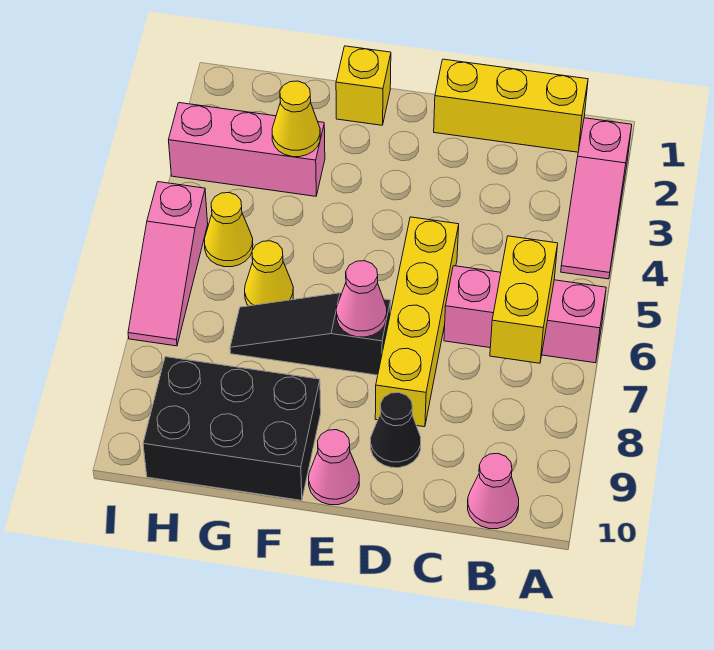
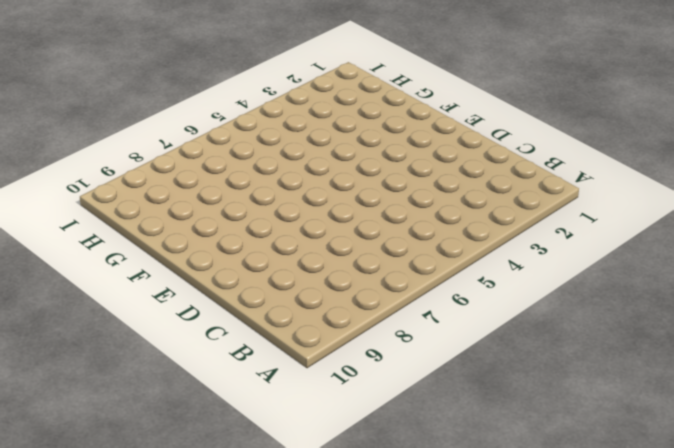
none -> pink slope A2:A4 level 1 top 2
none -> pink brick A6:C6 level 1
none -> yellow brick B1:D1 level 1

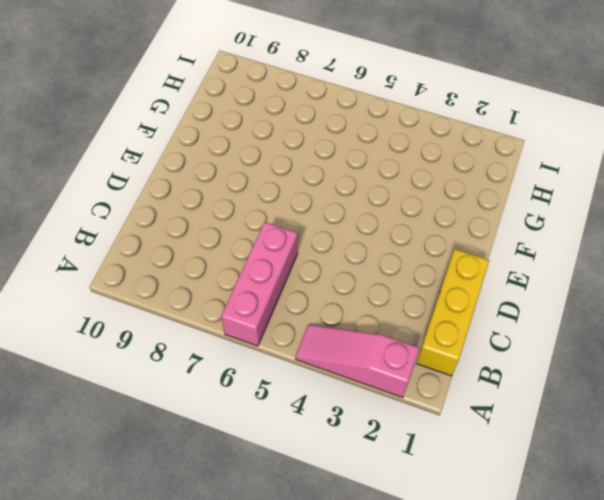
none -> pink cone B10 level 1
none -> yellow brick D5:D8 level 1
none -> black cone D9 level 1

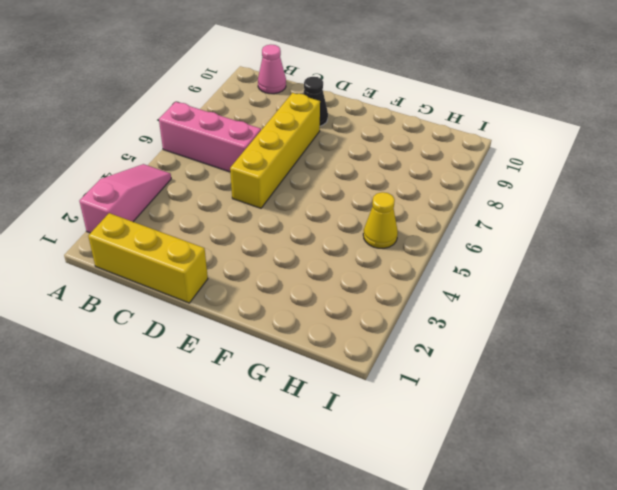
none -> black slope E7:G7 level 1 top E
none -> pink cone E10 level 1
none -> yellow brick F1 level 1

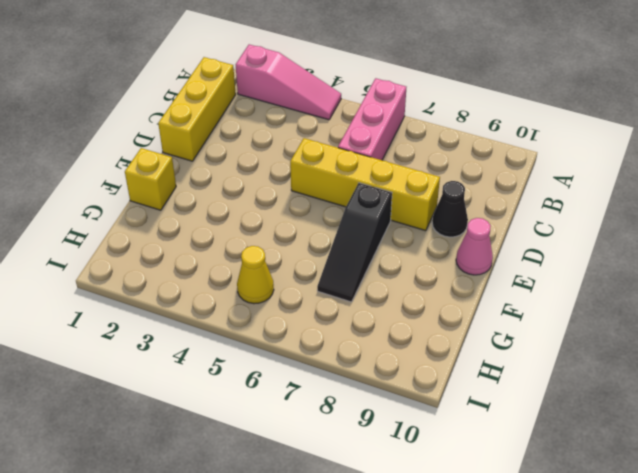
none -> pink cone B10 level 1
none -> black brick F9:H10 level 1
none -> pink brick G3:I3 level 1

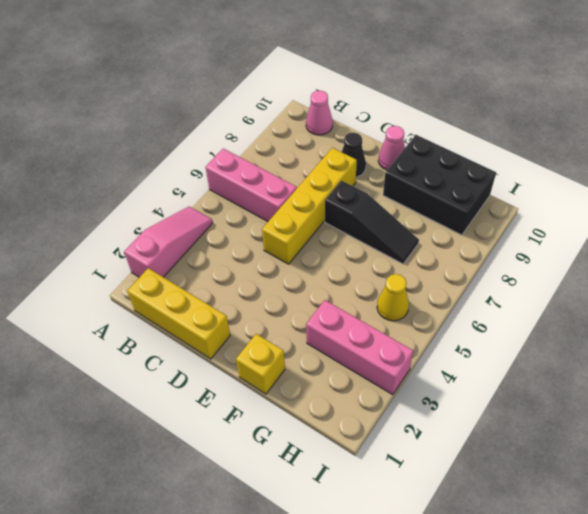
none -> yellow cone G6 level 1
none -> pink slope I5:I7 level 1 top 5
none -> yellow brick B6:B7 level 2

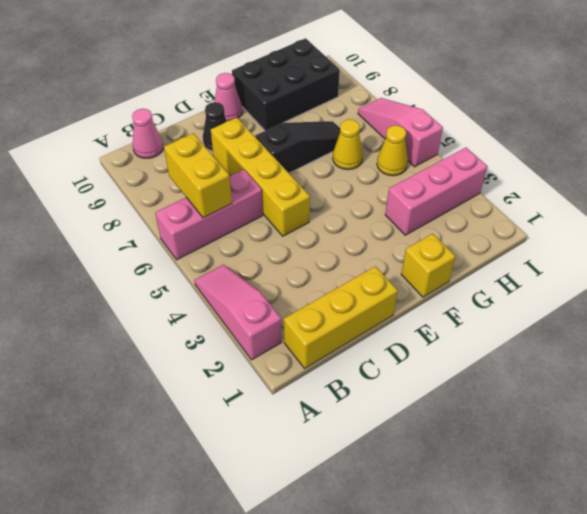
none -> pink cone E7 level 2
none -> yellow cone G3 level 2

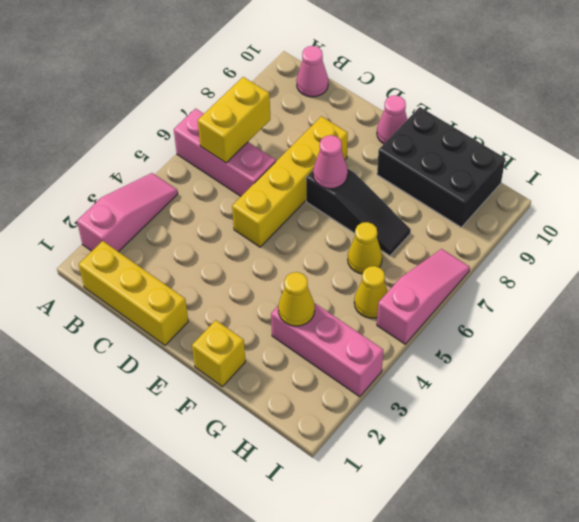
none -> black cone D9 level 1

